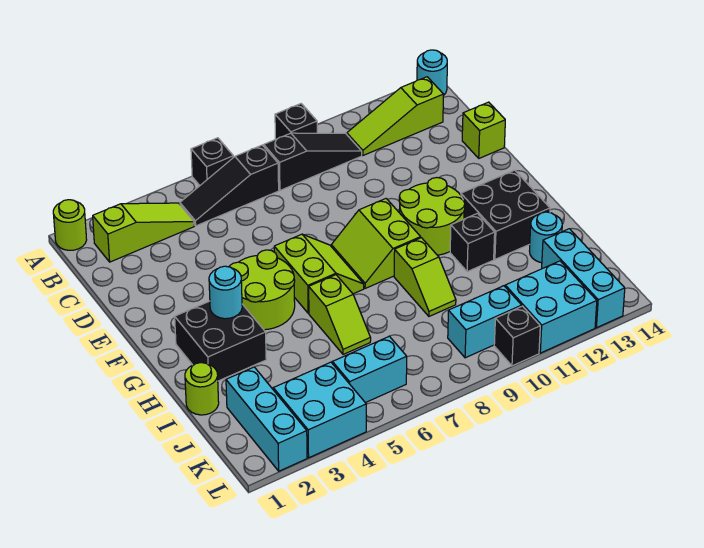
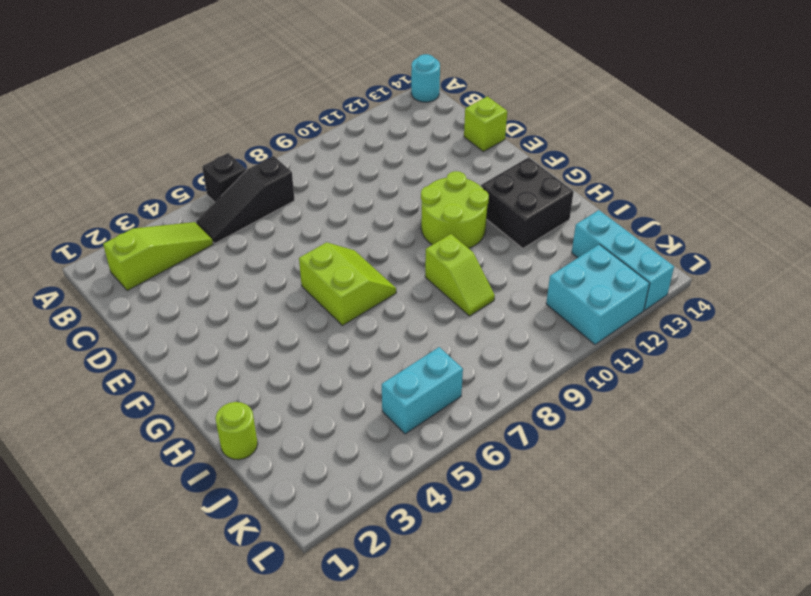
none -> lime round brick A1 level 1
none -> black brick A9 level 1
none -> black slope B8:B10 level 1 top 8

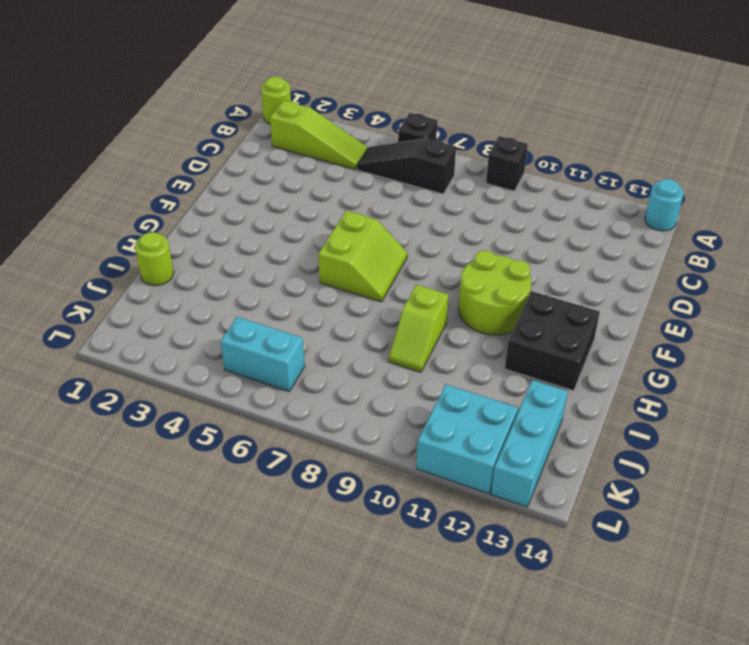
none -> black slope B8:B10 level 1 top 8
none -> lime slope B11:B13 level 1 top 13
none -> lime brick D14 level 1

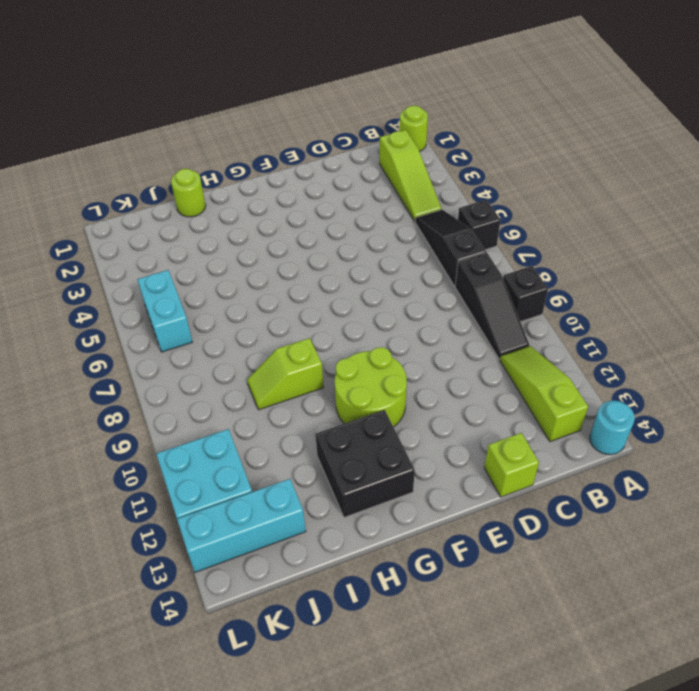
none -> lime round brick F4:G5 level 1
none -> lime slope F6:G7 level 1 top 6
none -> lime slope F8:G9 level 1 top 9

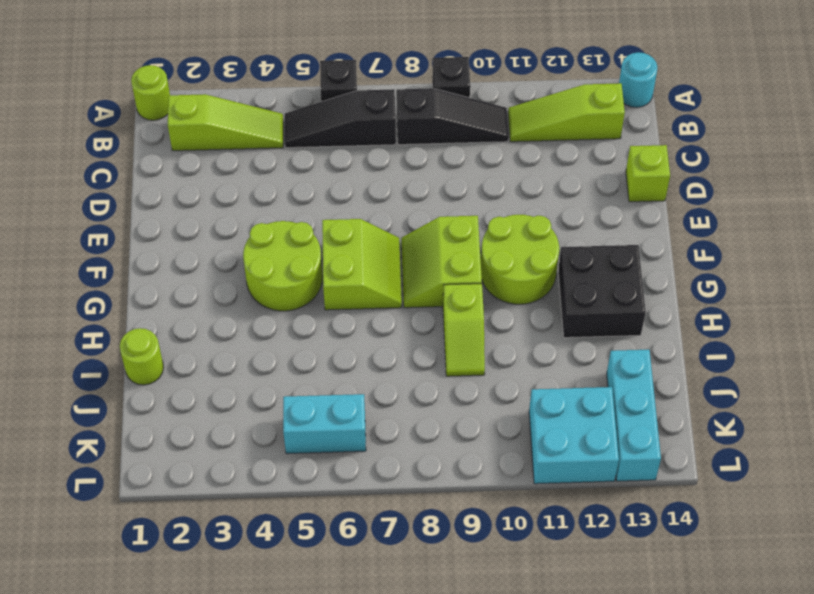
none -> black brick G2:H3 level 1
none -> lime slope H6:I6 level 1 top H
none -> black brick H11 level 1

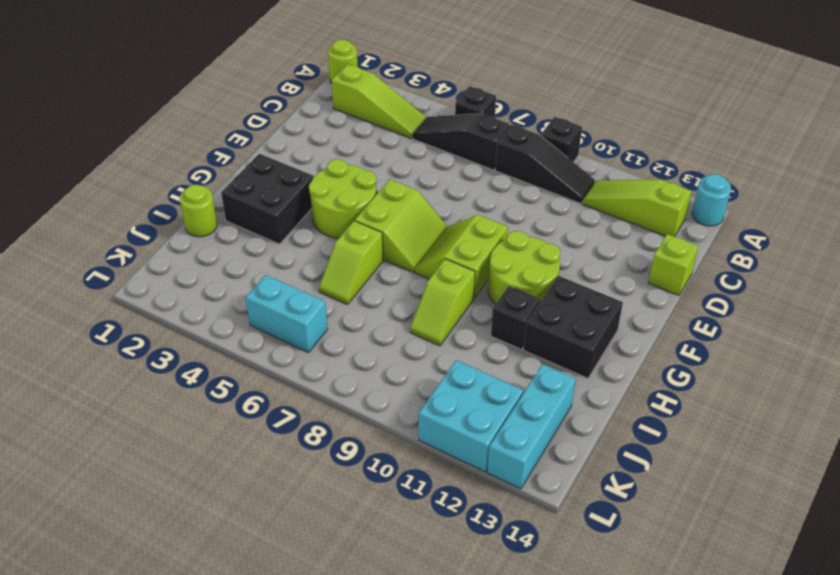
none -> cyan round brick I13 level 1
none -> cyan brick J2:L2 level 1
none -> cyan brick K3:L4 level 1

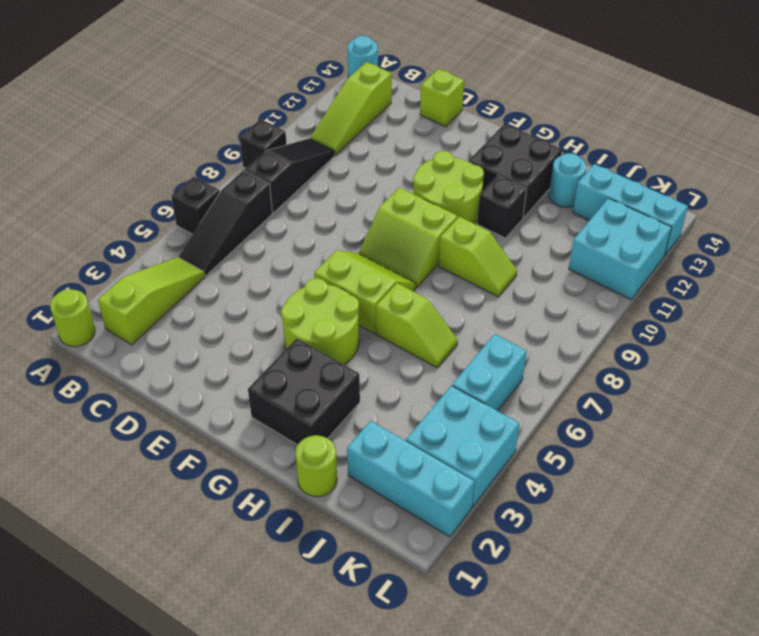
none -> cyan brick K9:K10 level 1
none -> black brick L10 level 1
none -> cyan round brick G3 level 2

